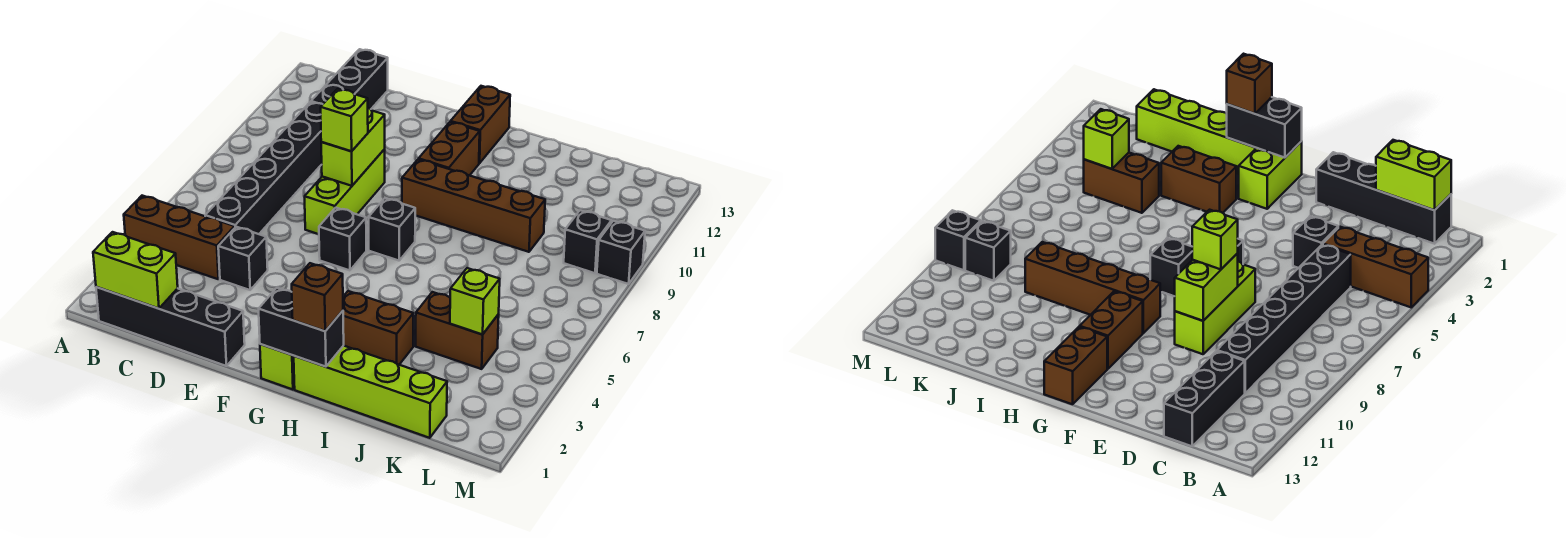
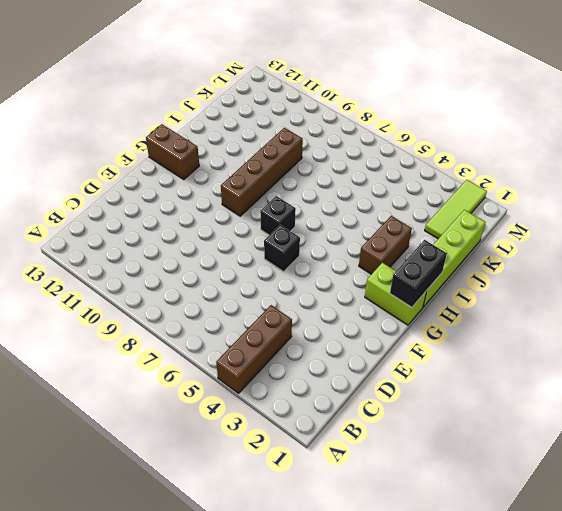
lime tile K2:M2 level 1 -> none
none -> black brick B1:E1 level 1
none -> black brick C5:C10 level 1
none -> black brick C11:C13 level 1

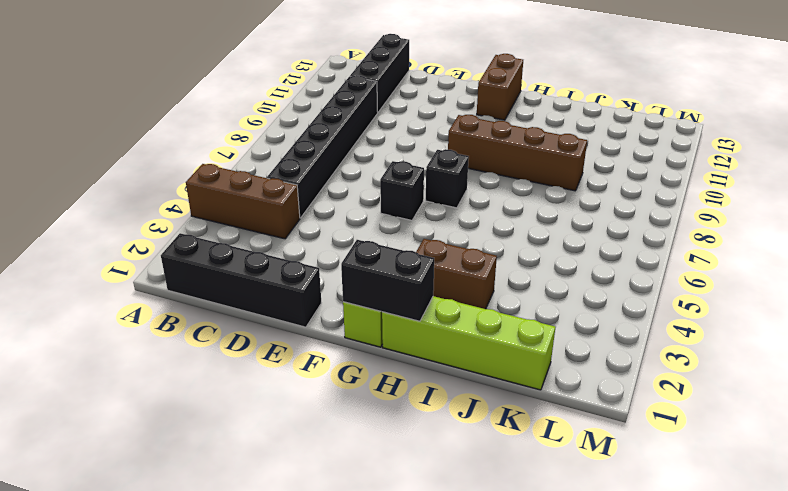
none -> black brick D4 level 1
none -> lime brick E7:E9 level 1
none -> brown brick G10:G11 level 1

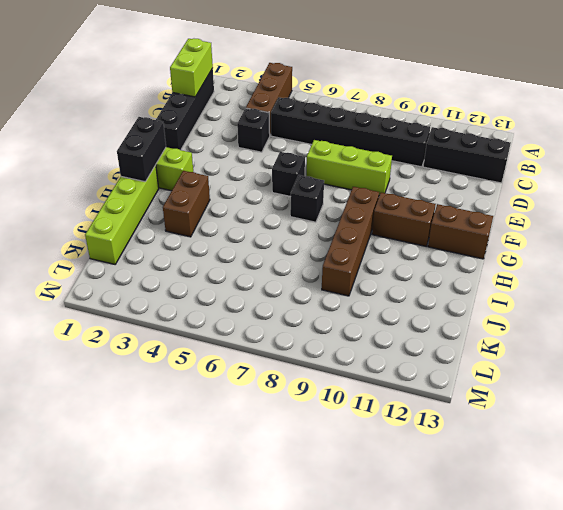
none -> brown brick J4:K4 level 1
none -> black brick L9 level 1
none -> black brick M9 level 1

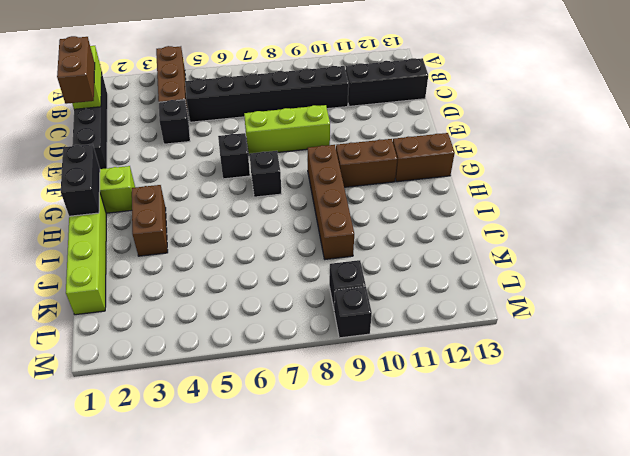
brown brick C1:D1 level 3 -> brown brick J4:K4 level 1
none -> lime brick E8:E9 level 2
none -> lime brick K4 level 2
none -> lime brick E8 level 3

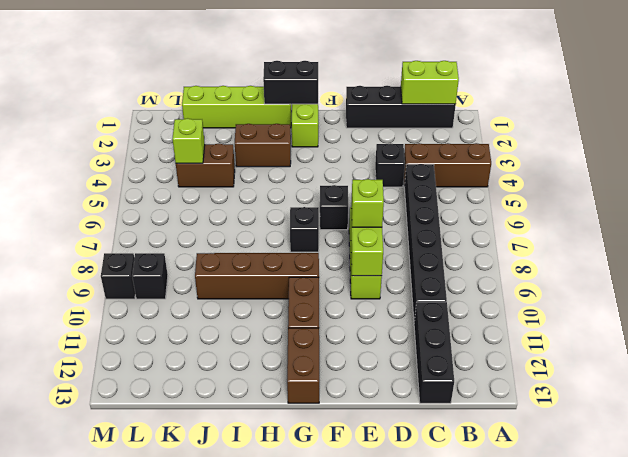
none -> brown brick H1 level 3

